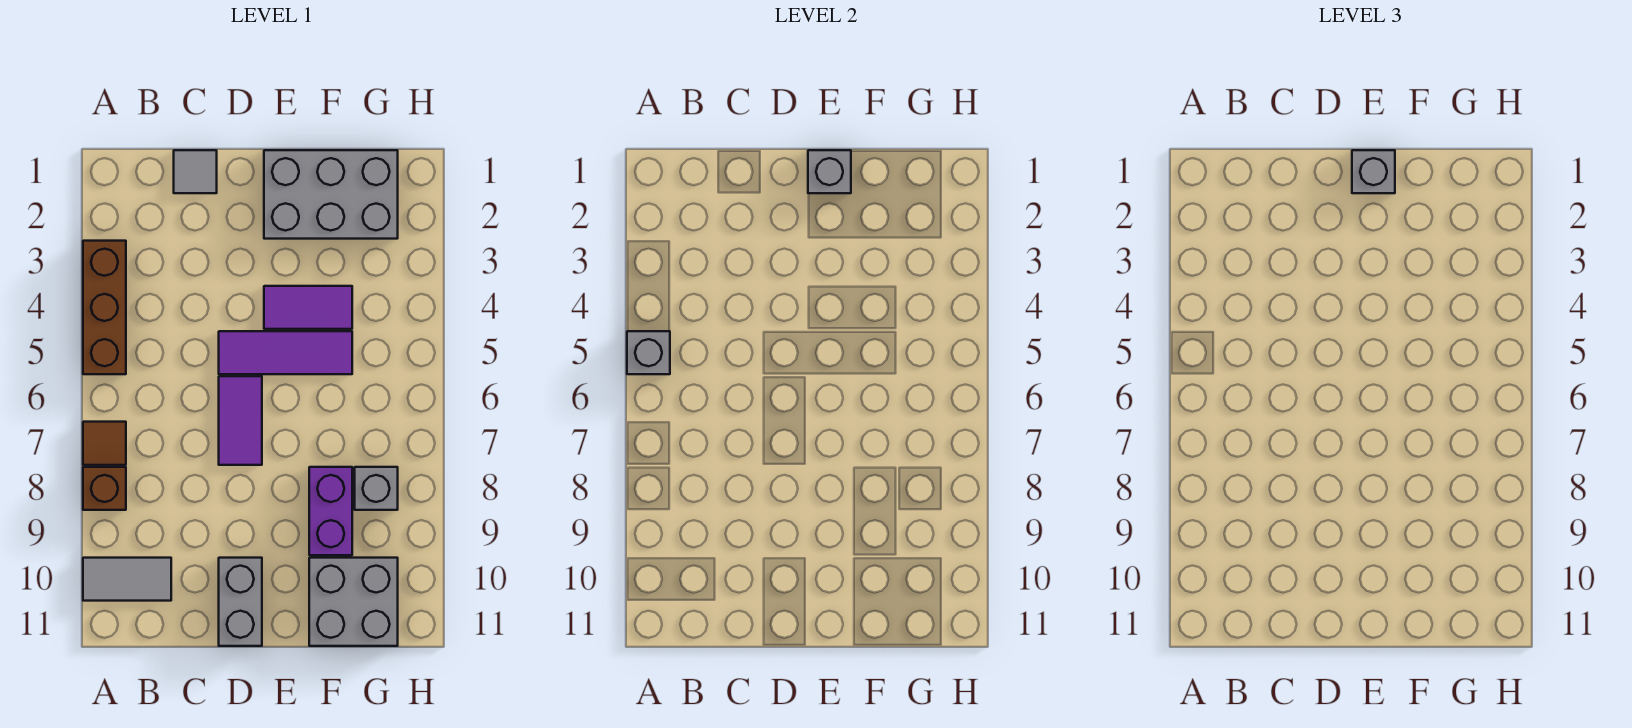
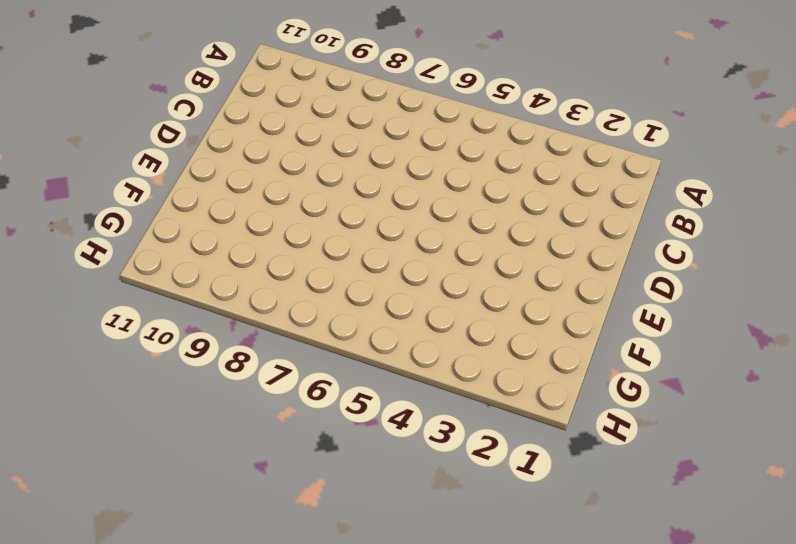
none -> brown brick A3:A5 level 1
none -> brown tile A7 level 1
none -> brown brick A8 level 1

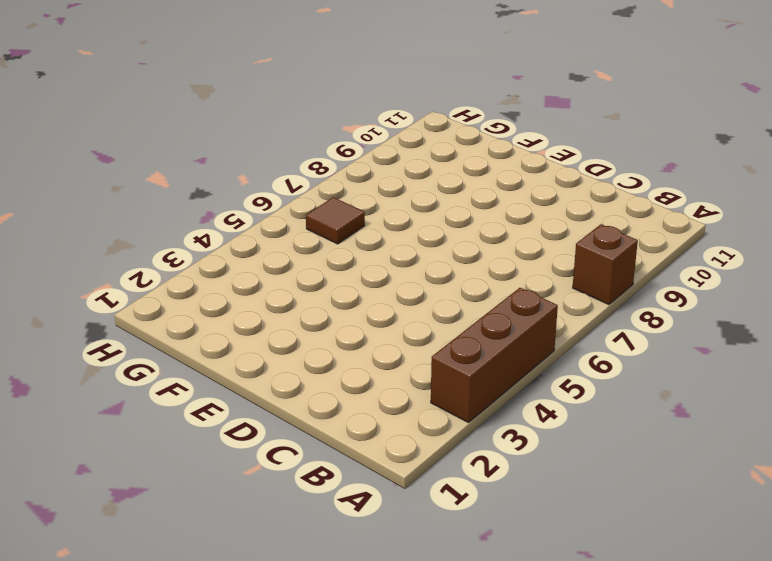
brown tile G6 level 1 -> brown tile A7 level 1
none -> grey tile A10:B10 level 1
none -> grey tile C1 level 1
none -> purple tile D5:F5 level 1

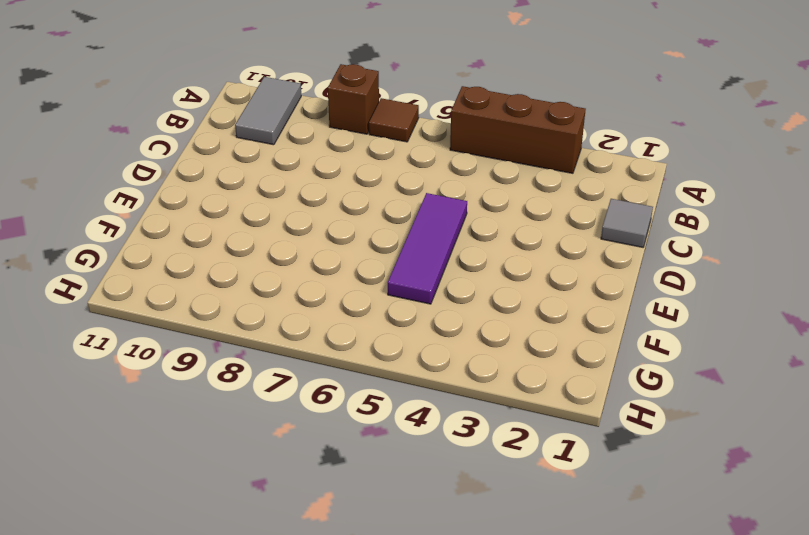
none -> purple tile D6:D7 level 1
none -> grey brick D10:D11 level 1
none -> grey brick E1:G2 level 1

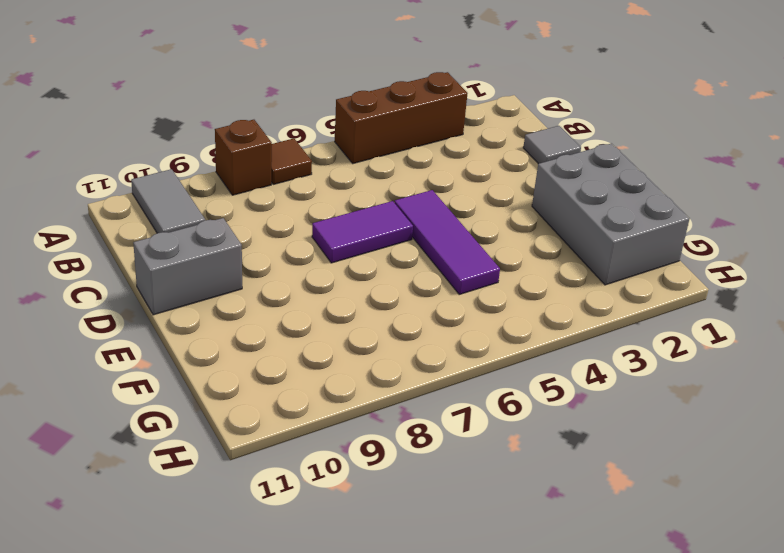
none -> purple tile E4:F4 level 1
none -> purple brick F8:F9 level 1
none -> grey brick F10:G11 level 1

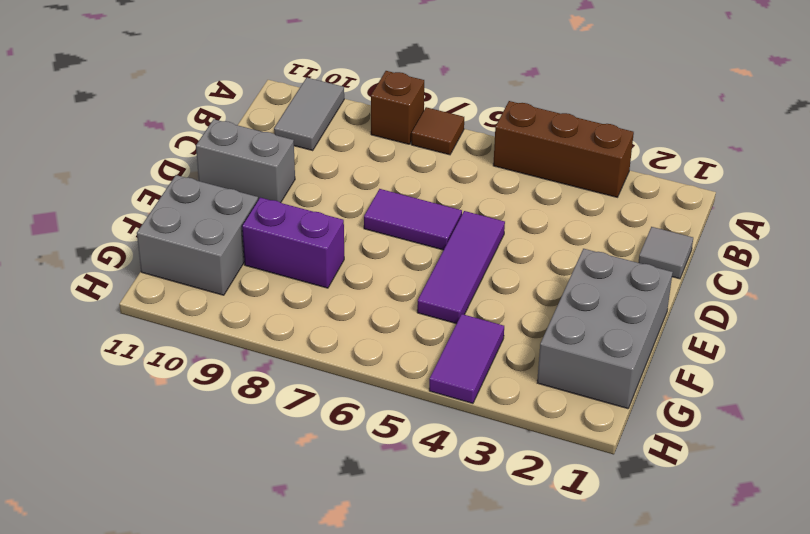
purple tile G4:H4 level 1 -> purple tile E4:F4 level 1
none -> grey brick G8 level 1
none -> grey brick A5 level 2
none -> grey brick E1 level 2

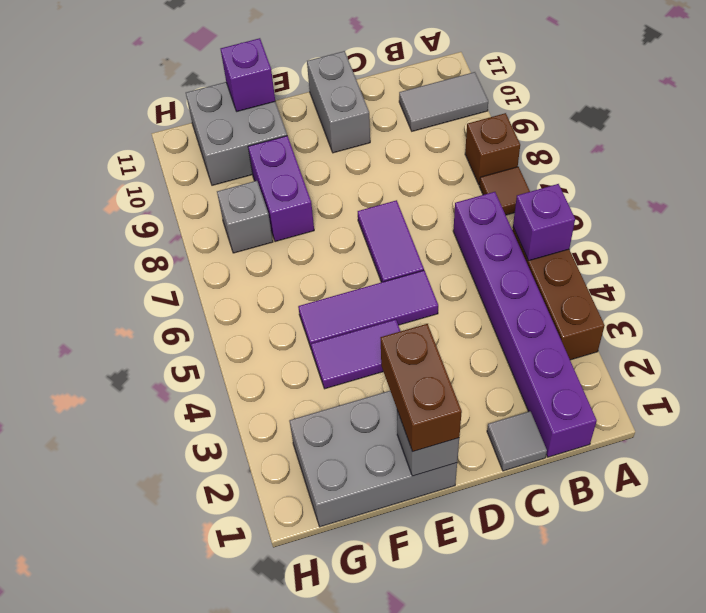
purple brick A5 level 2 -> grey brick A5 level 2
purple brick B1:B6 level 1 -> none
brown brick E1:E2 level 3 -> grey brick E1 level 3
purple brick F11 level 2 -> none

